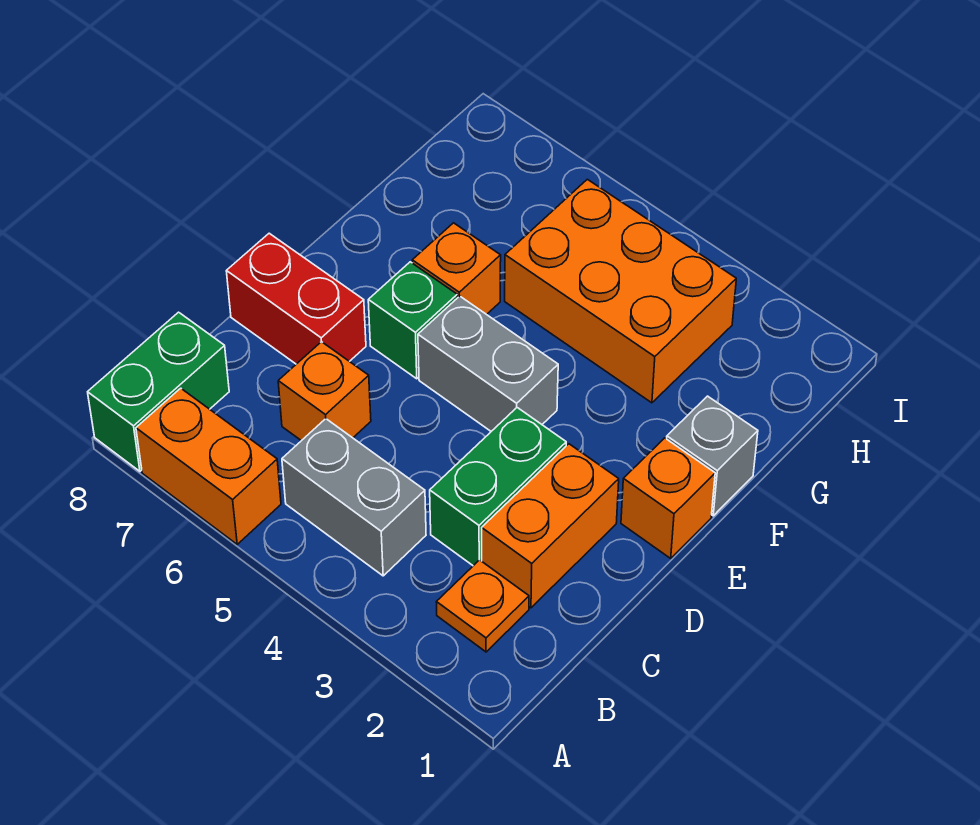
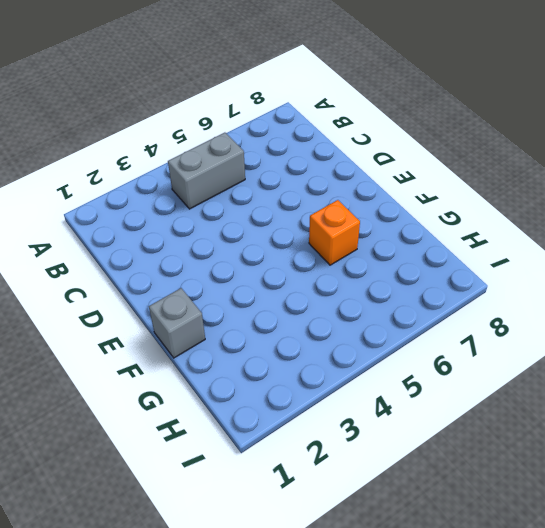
none -> orange brick A6:A7 level 1
none -> green brick A8:B8 level 1
none -> orange plate B2 level 1

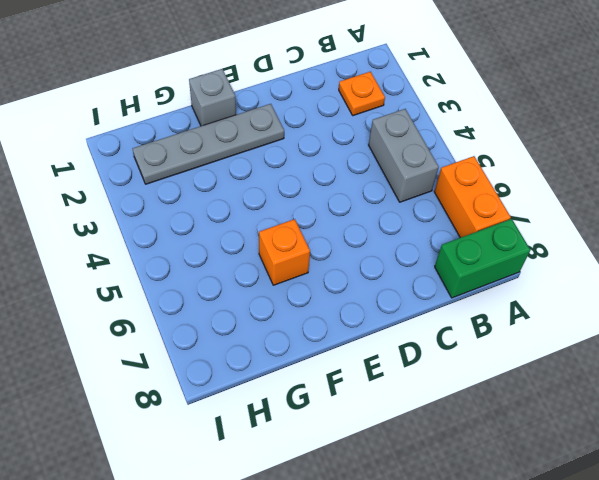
grey plate E2:H2 level 1 -> none
none -> orange brick C2:D2 level 1
none -> green brick C3:D3 level 1
none -> orange brick C6 level 1

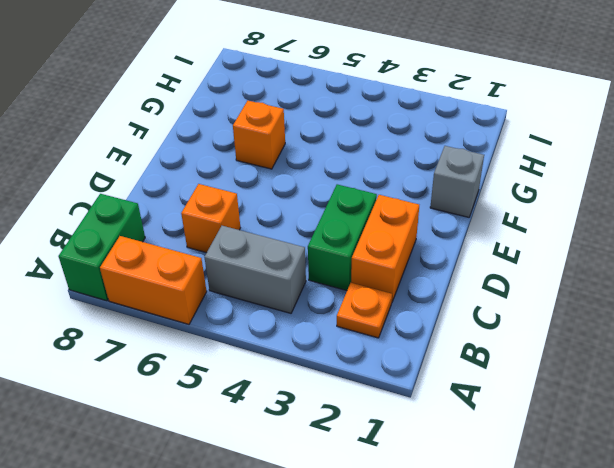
none -> red brick D7:D8 level 1
none -> orange brick E1 level 1
none -> grey brick E4:E5 level 1

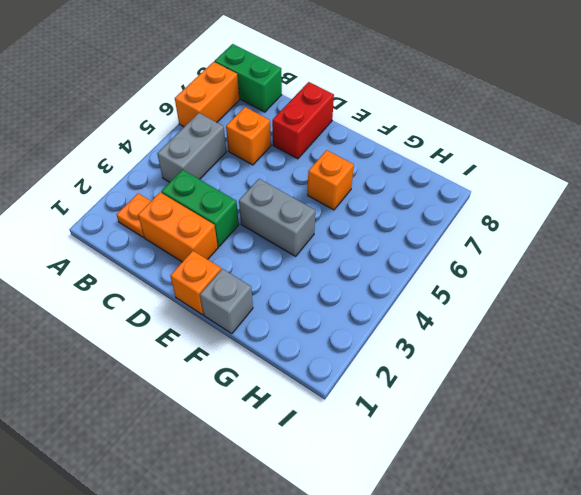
grey brick E4:F4 level 1 -> grey brick E4:E5 level 1
none -> green brick E6 level 1
none -> orange brick G3:H5 level 1

